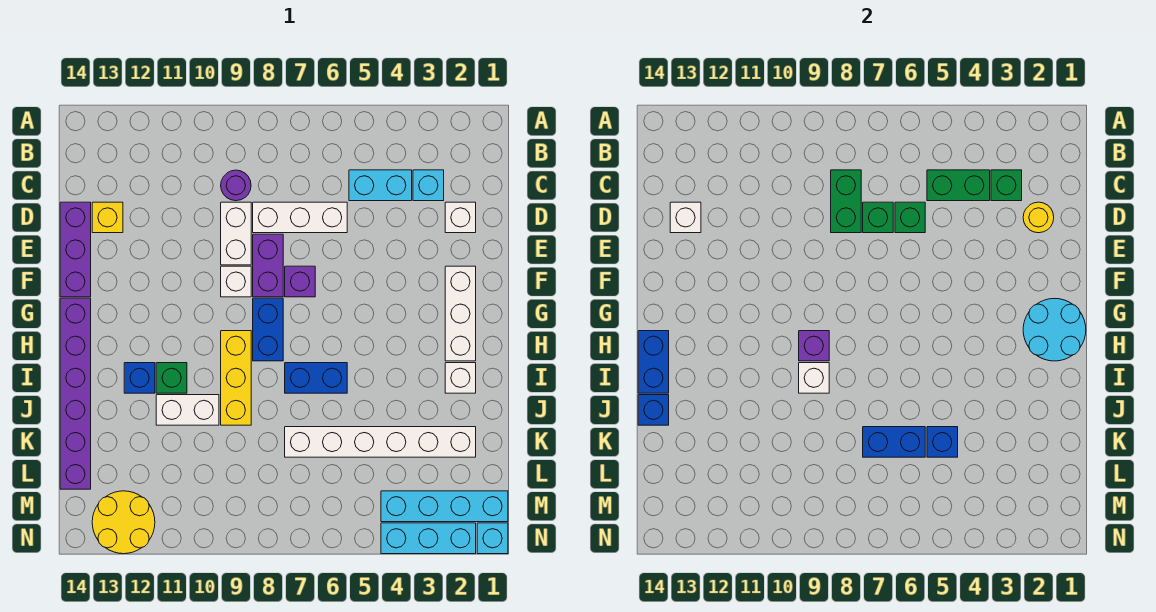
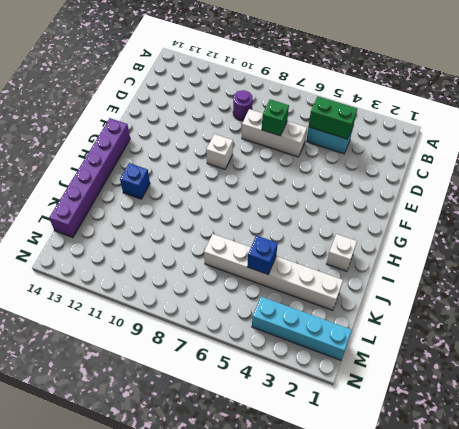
none -> cyan brick C3 level 1
none -> white brick D2 level 1
none -> white brick D9:E9 level 1
none -> yellow brick D13 level 1

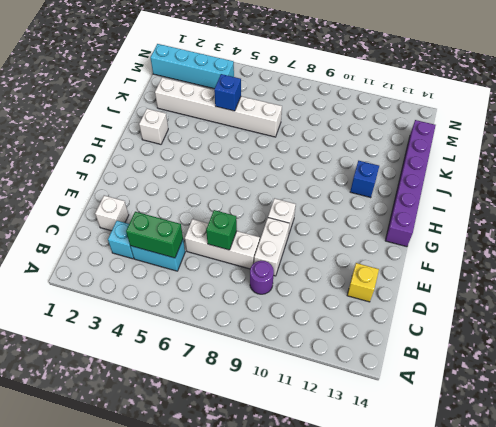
none -> purple brick D14:F14 level 1
none -> purple brick E8:F8 level 1
none -> white brick F2:H2 level 1
none -> purple brick F7 level 1

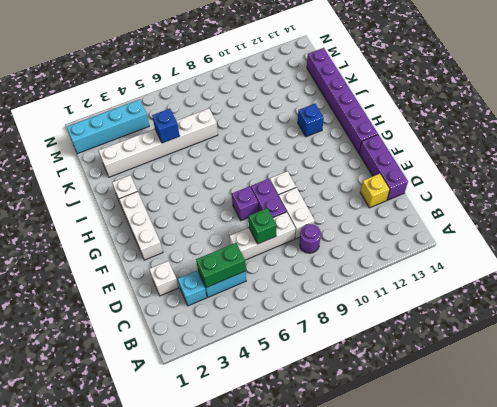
none -> blue brick G8:H8 level 1
none -> yellow brick H9:J9 level 1
none -> blue brick I6:I7 level 1
none -> green brick I11 level 1

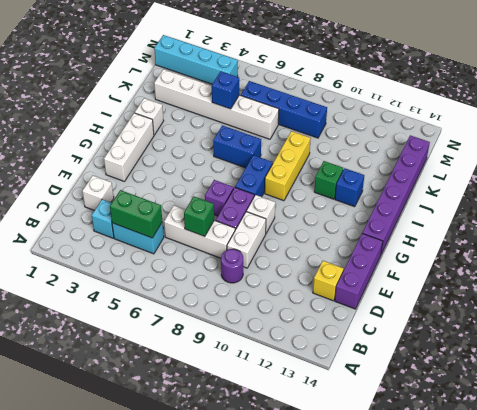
blue brick L6:L9 level 1 -> none
none -> white brick J10:J11 level 1
none -> yellow round brick M12:N13 level 1
none -> cyan brick N1 level 1
none -> cyan brick N2:N4 level 1

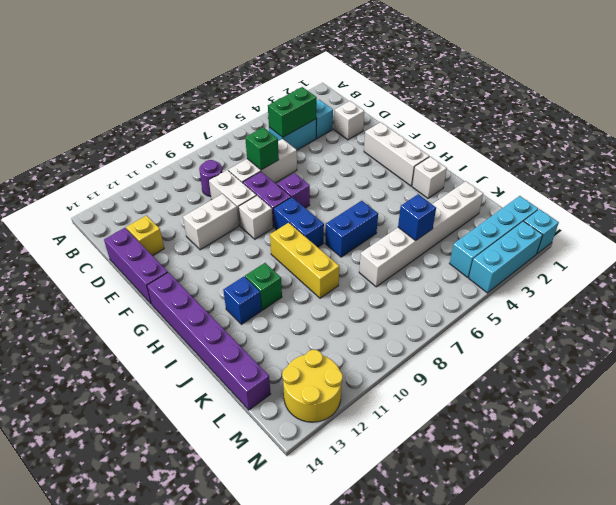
white brick E10:E11 level 1 -> white brick J10:J11 level 1
none -> green brick C3 level 2
none -> green brick C8:D8 level 2
none -> yellow round brick D2 level 2
none -> green brick D6 level 2

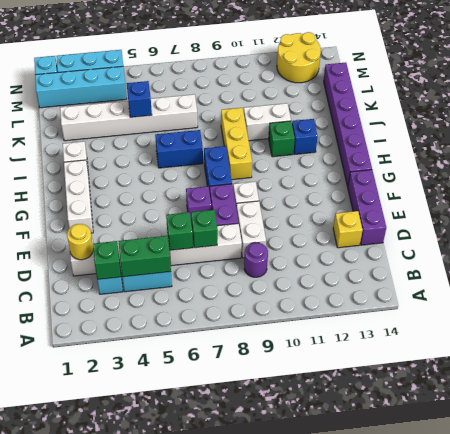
none -> green brick C8:D8 level 2
none -> white brick D13 level 2
none -> cyan round brick G1:H2 level 2
none -> purple brick H9 level 2

